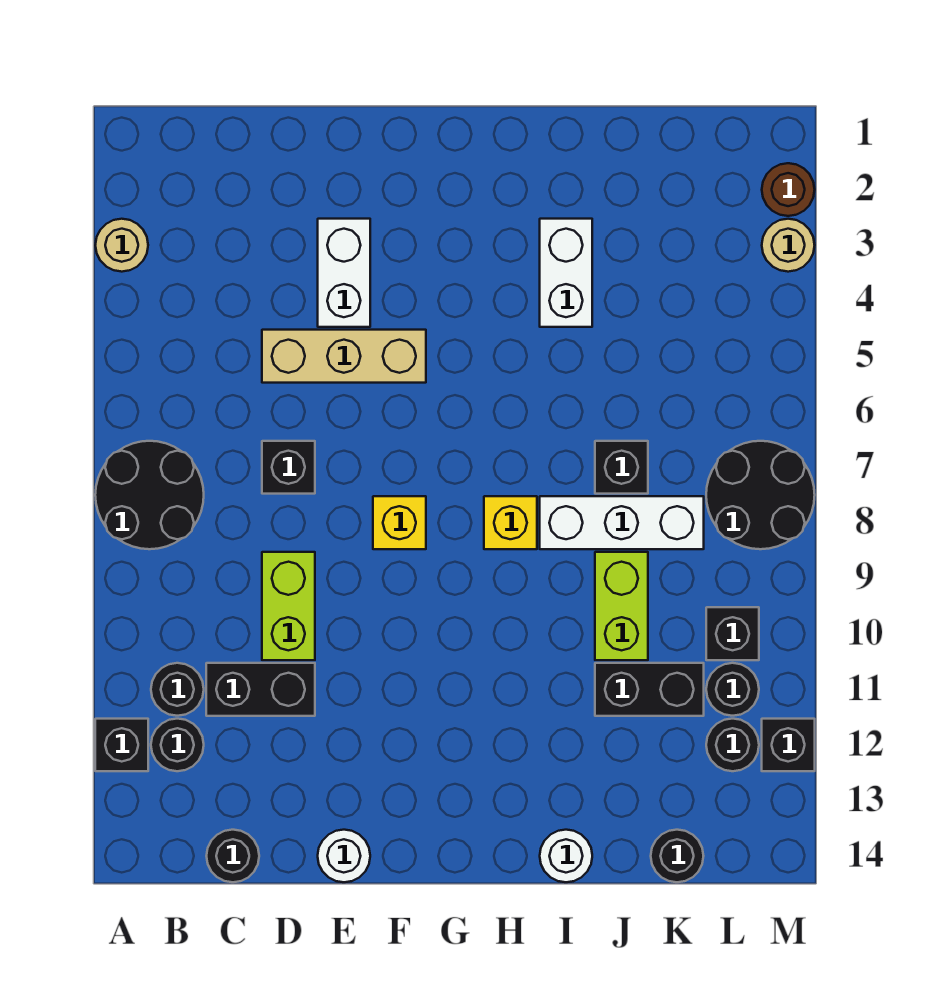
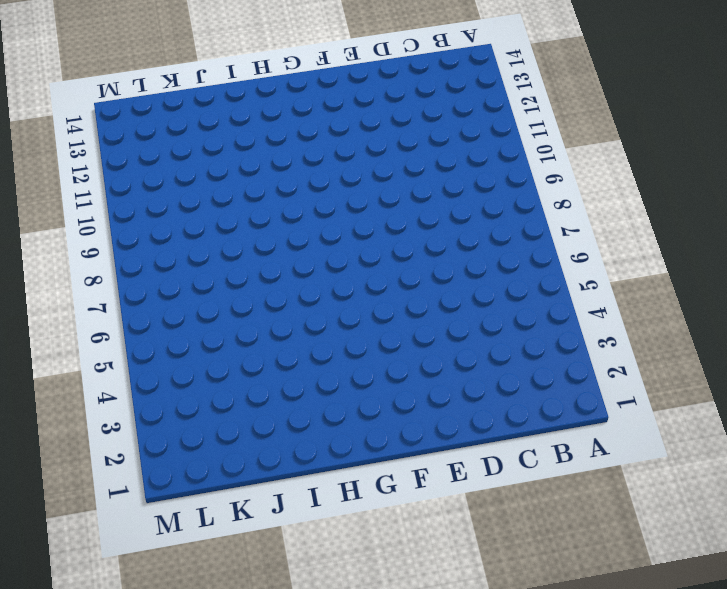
none -> tan round brick A3 level 1
none -> black round brick A7:B8 level 1
none -> black brick A12 level 1

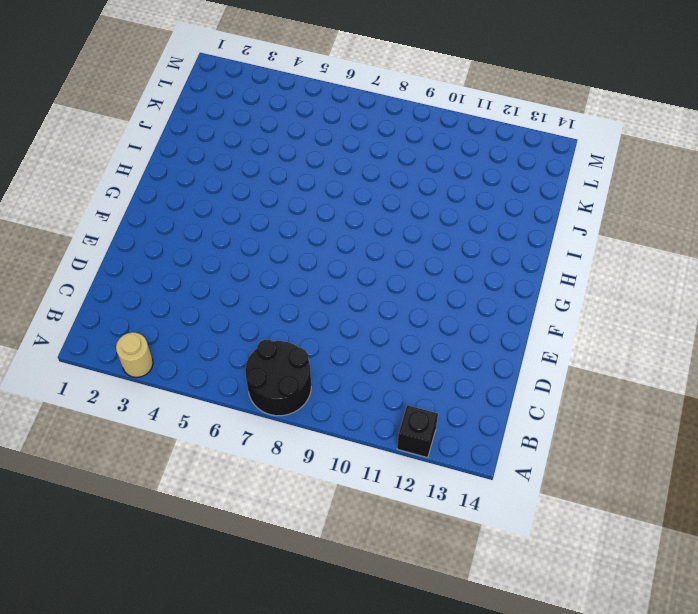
none -> black round brick B11 level 1
none -> black round brick B12 level 1
none -> black brick C11:D11 level 1

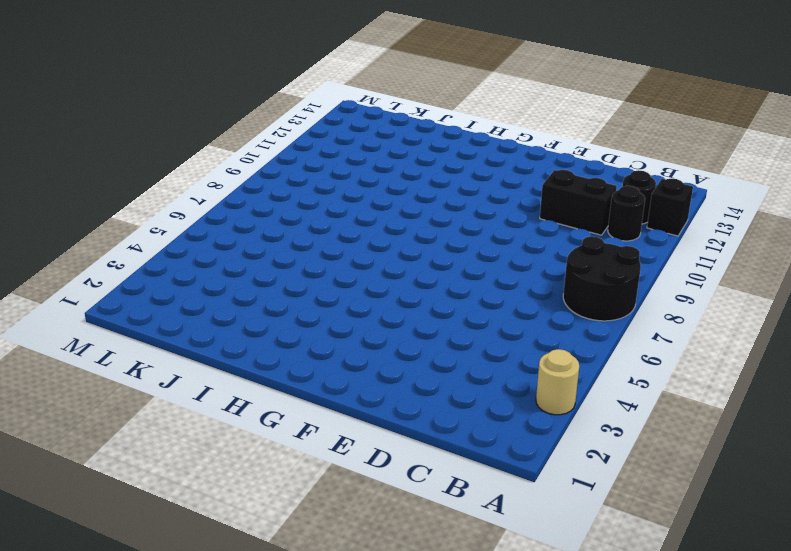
none -> black round brick C14 level 1
none -> tan brick D5:F5 level 1
none -> black brick D7 level 1

